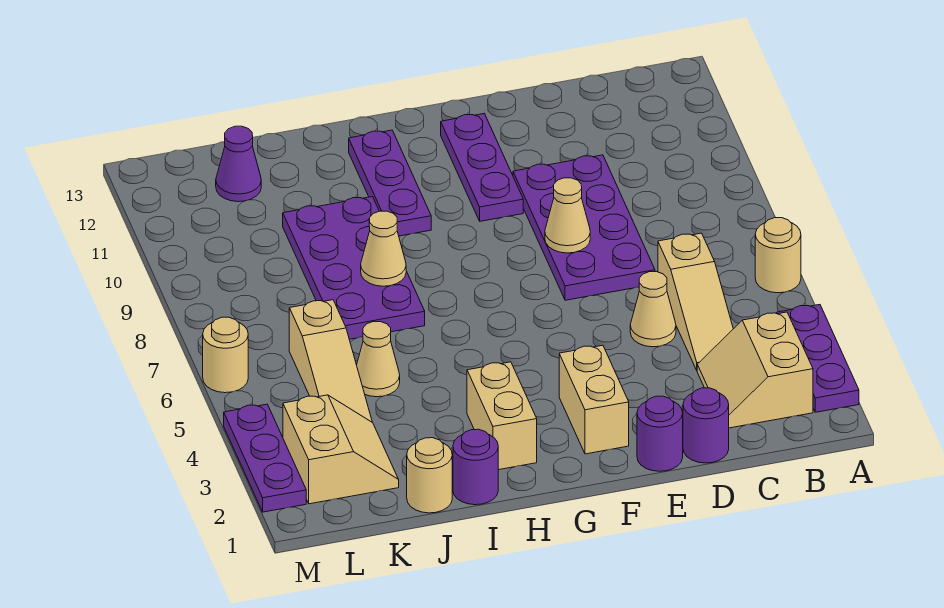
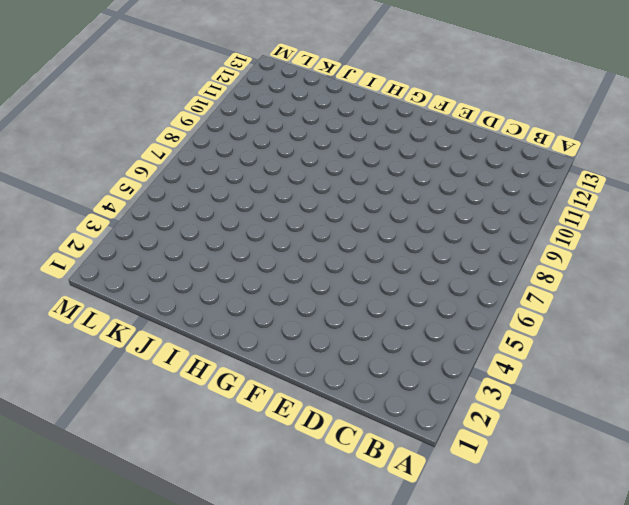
none -> purple plate A2:A4 level 1
none -> tan round brick A6 level 1
none -> tan slope B2:C3 level 1 top B

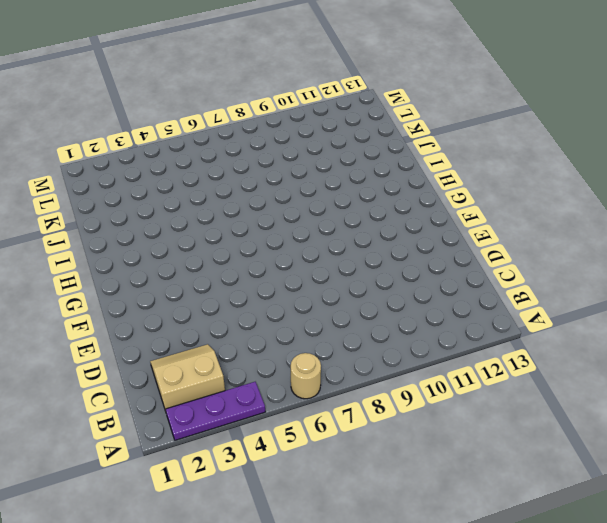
none -> tan slope C4:C6 level 1 top 6
none -> purple round brick D1 level 1
none -> tan cone D5 level 1

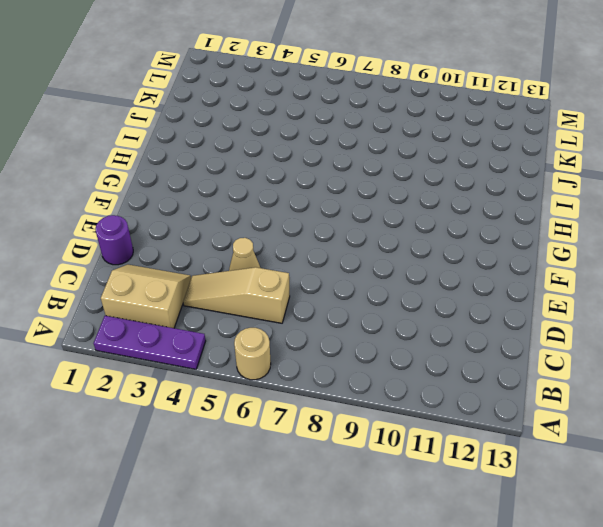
none -> purple plate D7:E10 level 1
none -> purple round brick E1 level 1
none -> tan brick F2:F3 level 1

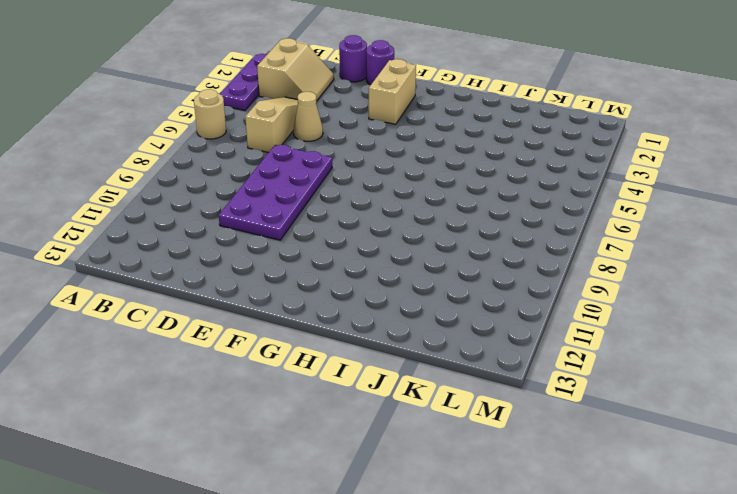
none -> purple plate F10:F12 level 1
none -> tan brick H2:H3 level 1
none -> purple plate H10:H12 level 1

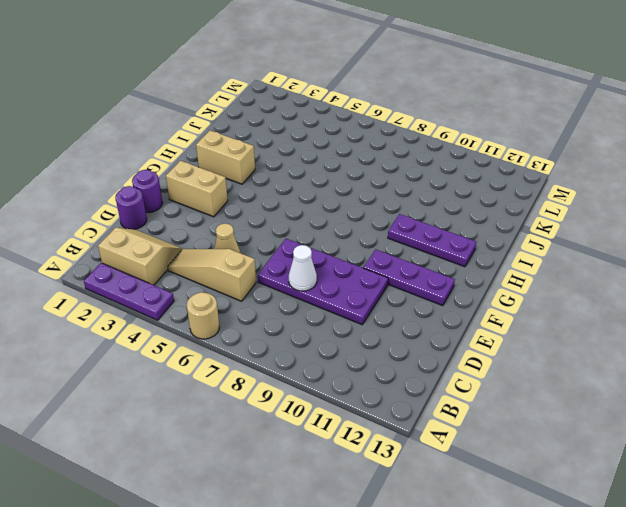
white cone D8 level 2 -> none
none -> purple round brick I1 level 1
none -> purple plate I7:J10 level 1
none -> tan round brick J1 level 1

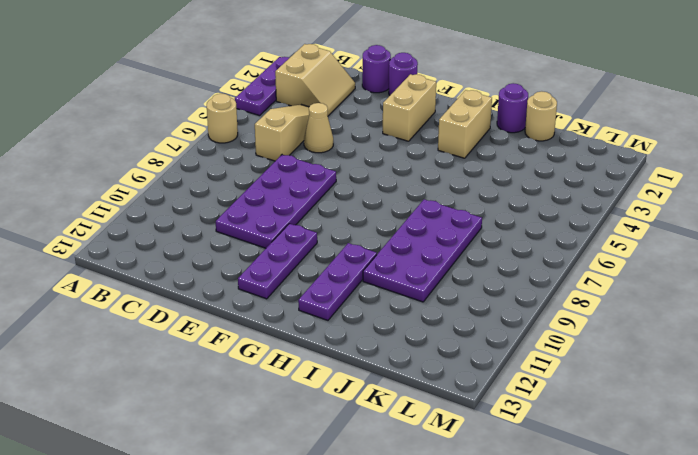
none -> tan cone J5 level 1
none -> tan slope K2:L3 level 1 top L
none -> tan slope K4:K6 level 1 top 6

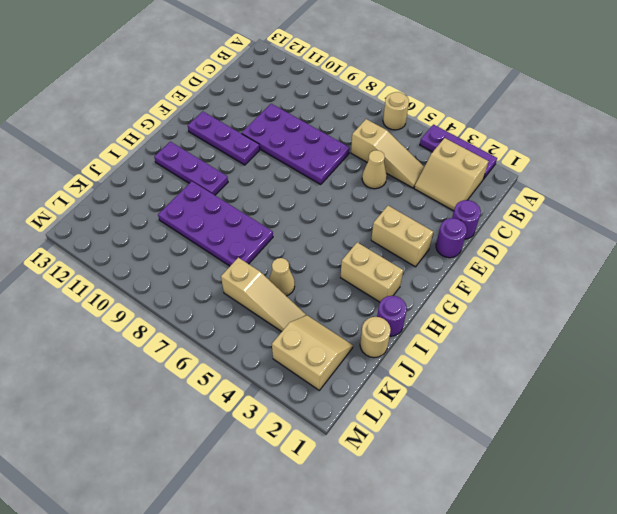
none -> purple cone K12 level 1
none -> purple plate M2:M4 level 1
none -> tan round brick M6 level 1

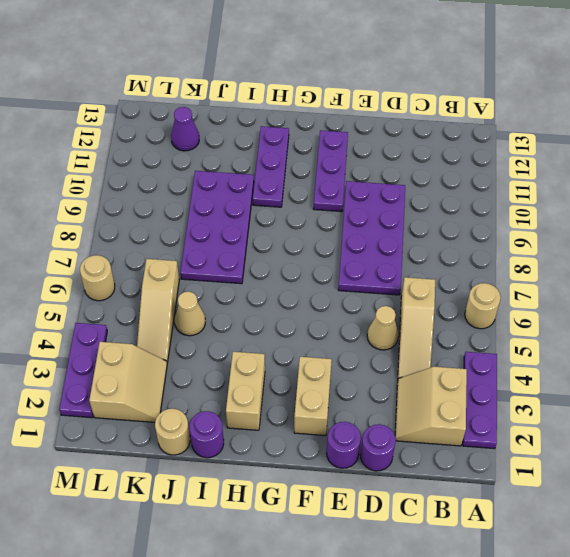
none -> tan cone E8 level 2
none -> tan cone I8 level 2

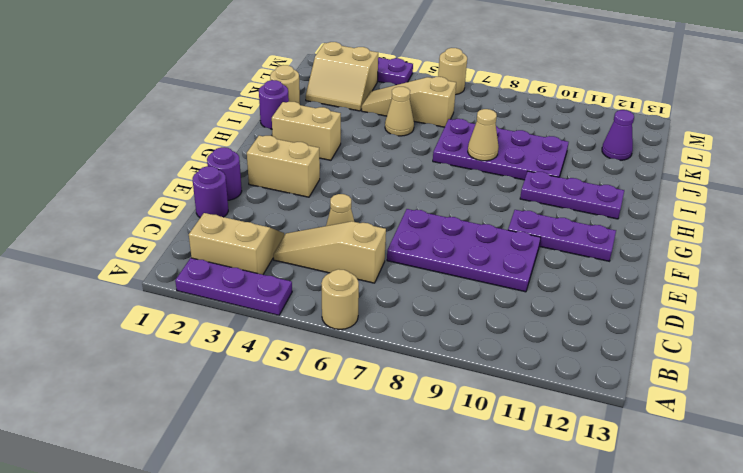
none -> tan cone E8 level 2

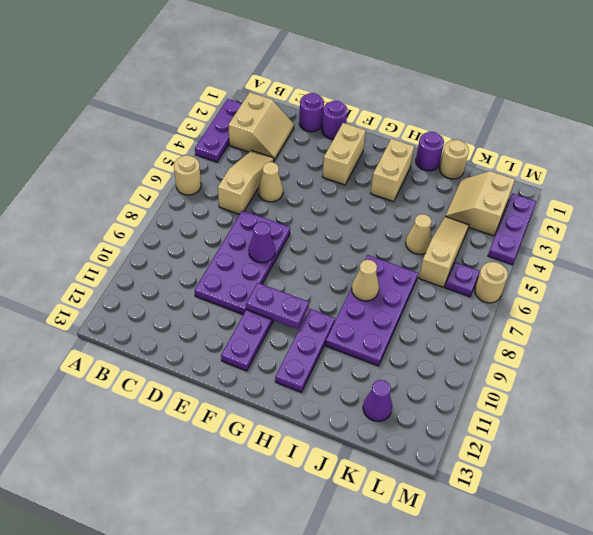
purple cone E8 level 2 -> tan cone E8 level 2
purple plate F10:G10 level 2 -> none
purple plate L6 level 1 -> none

